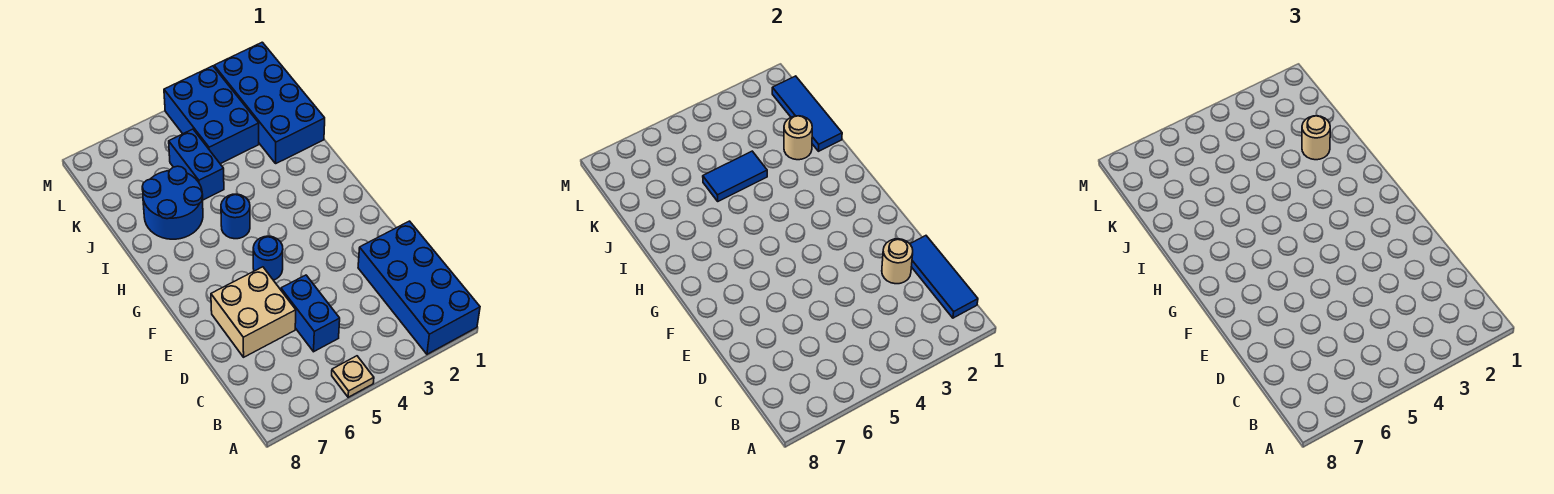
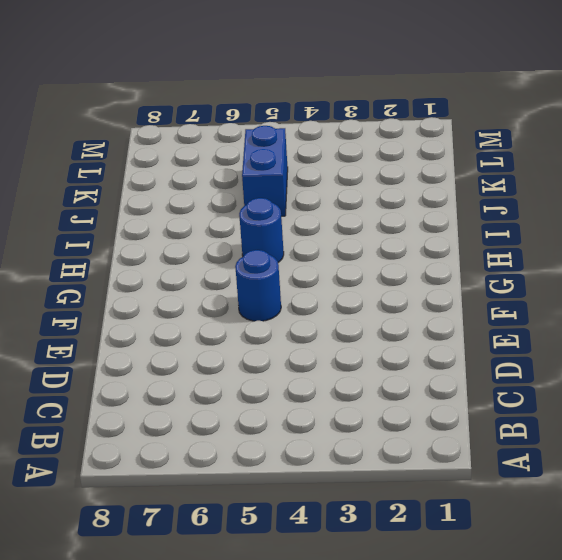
none -> blue brick A1:D2 level 1
none -> tan plate A5 level 1
none -> blue brick C5:D5 level 1

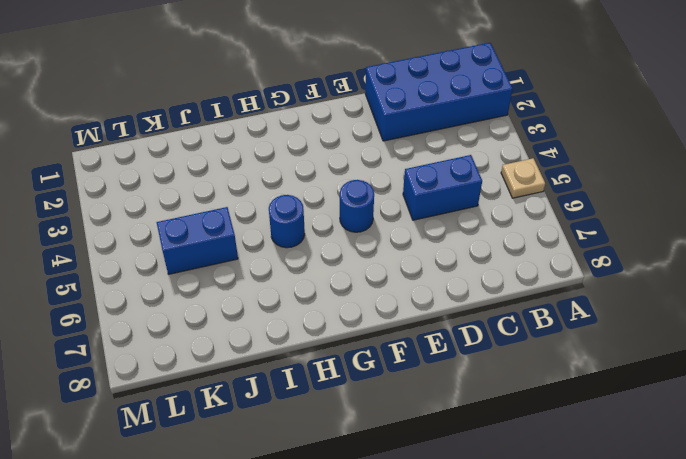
none -> tan brick D6:E7 level 1
none -> blue round brick I6:J7 level 1
none -> blue brick J1:M2 level 1

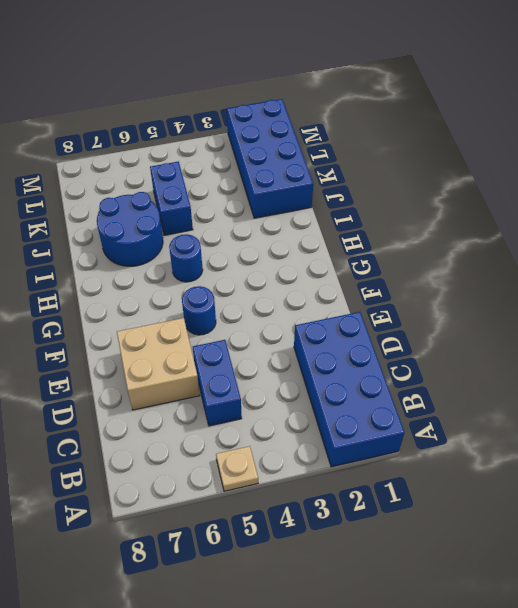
none -> blue brick K3:M4 level 1
none -> blue tile B1:D1 level 2
none -> tan round brick D2 level 2

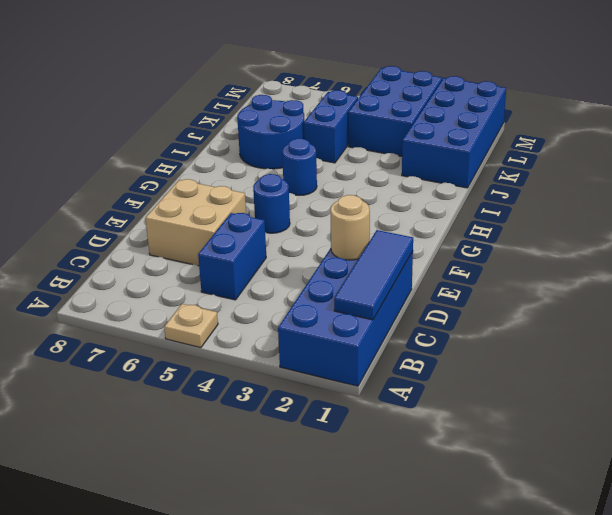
none -> blue tile J1:L1 level 2
none -> tan round brick J2 level 2
none -> blue tile J4:J5 level 2

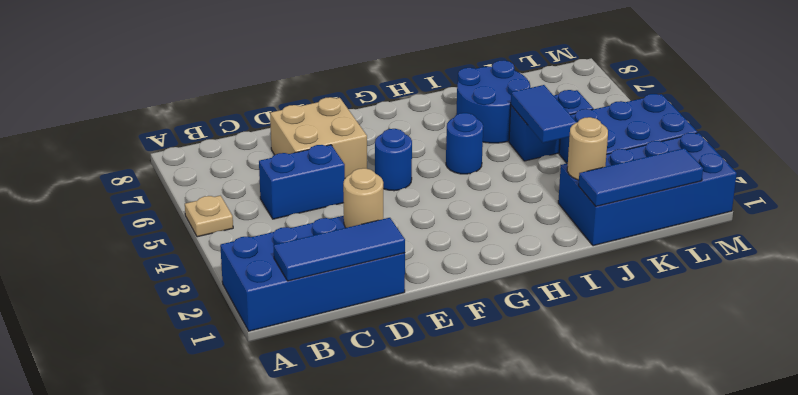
none -> tan round brick J2 level 3

